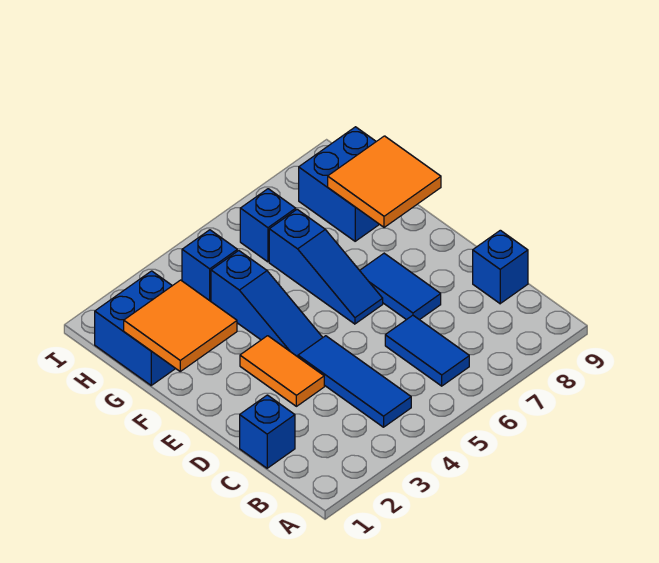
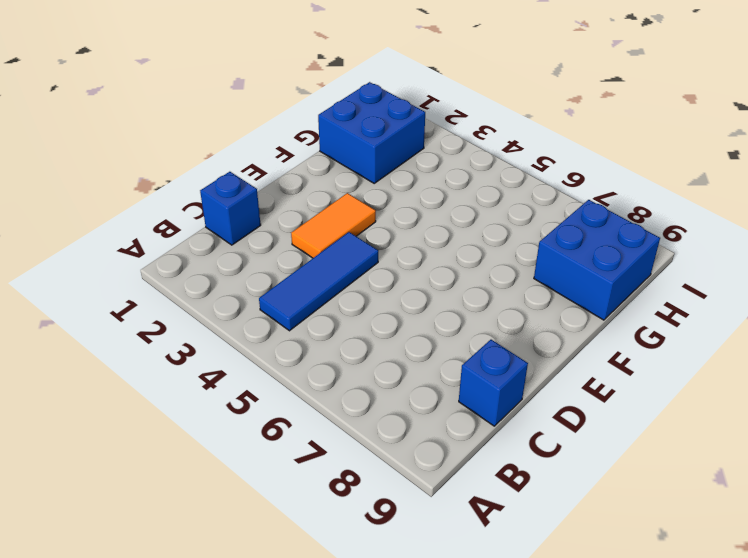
none -> blue tile B6:C6 level 1
none -> blue tile D7:E7 level 1
none -> blue slope E4:G4 level 1 top G

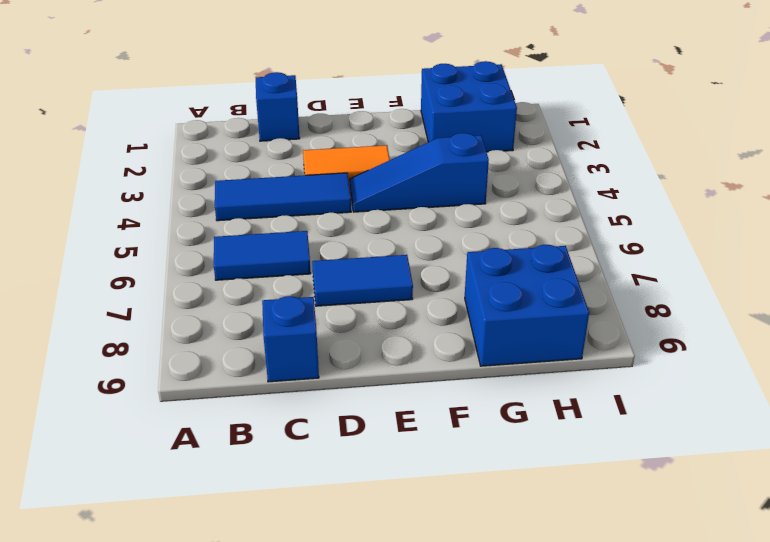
none -> blue slope E6:G6 level 1 top G
none -> blue brick H4 level 1
none -> blue brick H6 level 1

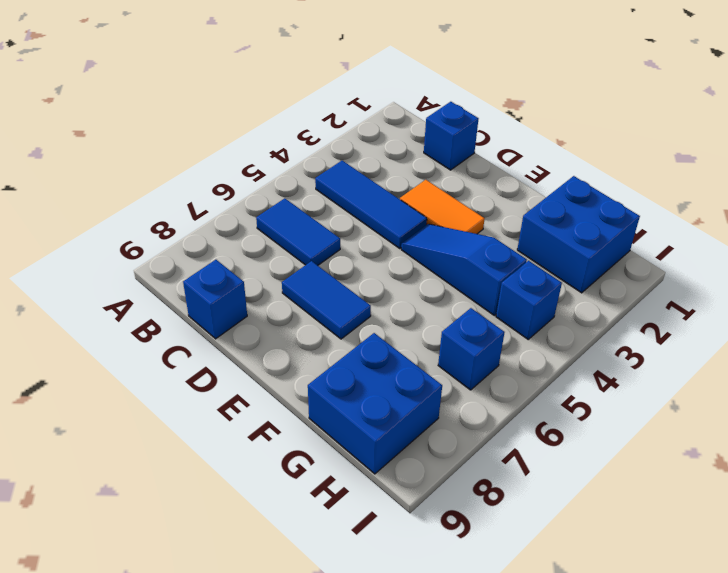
none -> blue slope E6:G6 level 1 top G
none -> orange tile F1:G2 level 2
none -> orange tile F8:G9 level 2

